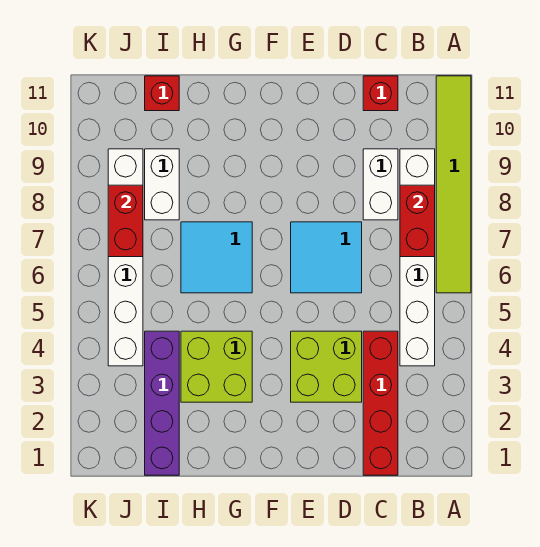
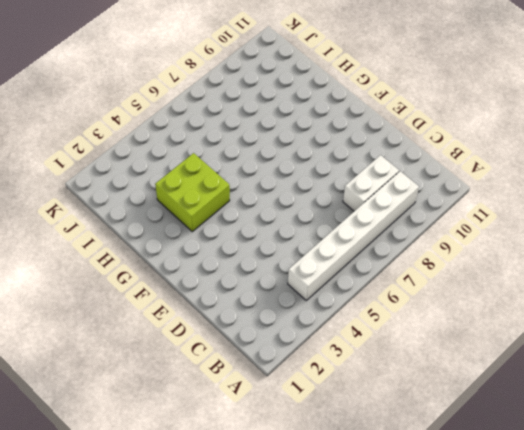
none -> lime tile A6:A11 level 1
none -> red brick C1:C4 level 1
none -> red brick C11 level 1

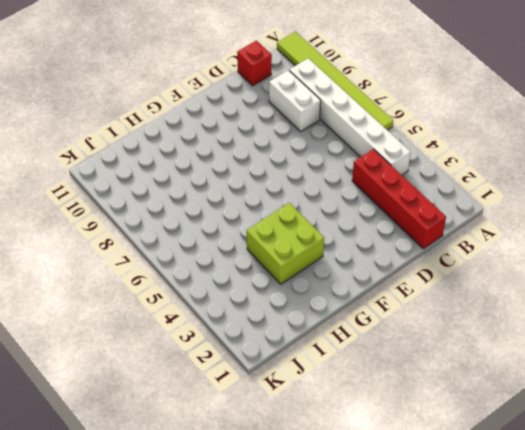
none -> lime brick D3:E4 level 1
none -> cyan tile D6:E7 level 1
none -> cyan tile G6:H7 level 1

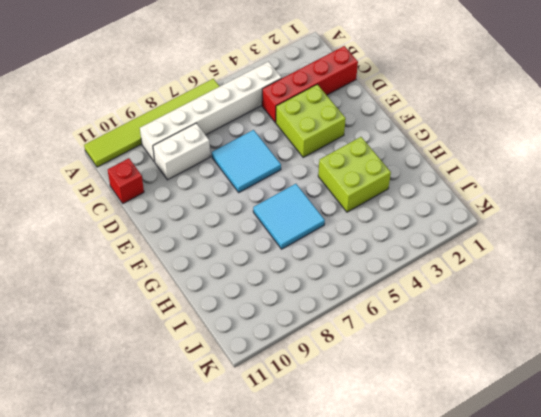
none -> purple brick I1:I4 level 1
none -> white brick I8:I9 level 1
none -> red brick I11 level 1

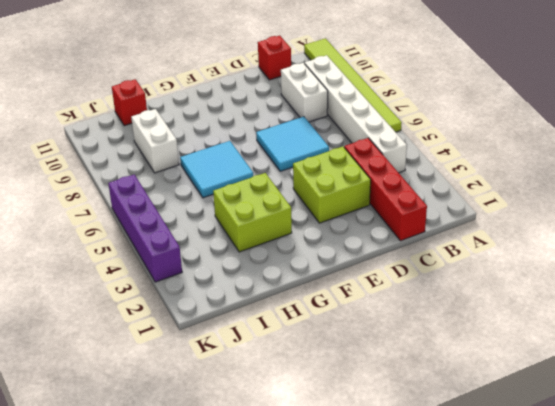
purple brick K3:K6 level 1 -> purple brick I1:I4 level 1
none -> white brick J4:J9 level 1
none -> red brick B7:B8 level 2
none -> red brick J7:J8 level 2

